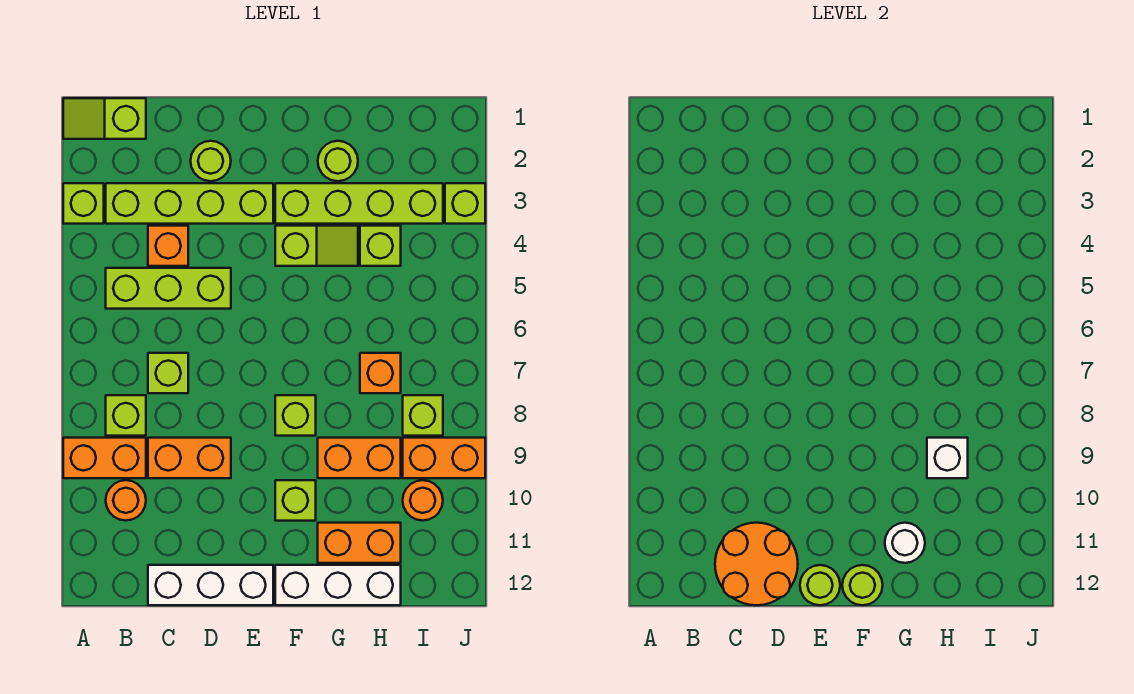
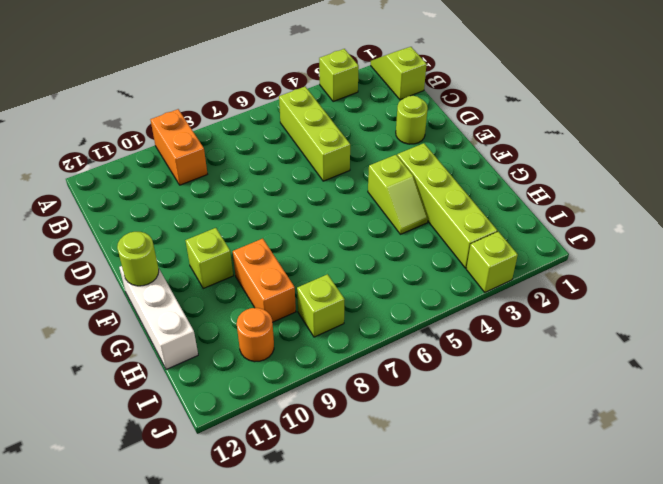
none -> lime brick B3:E3 level 1
none -> lime brick B8 level 1
none -> orange round brick B10 level 1
none -> orange brick C4 level 1

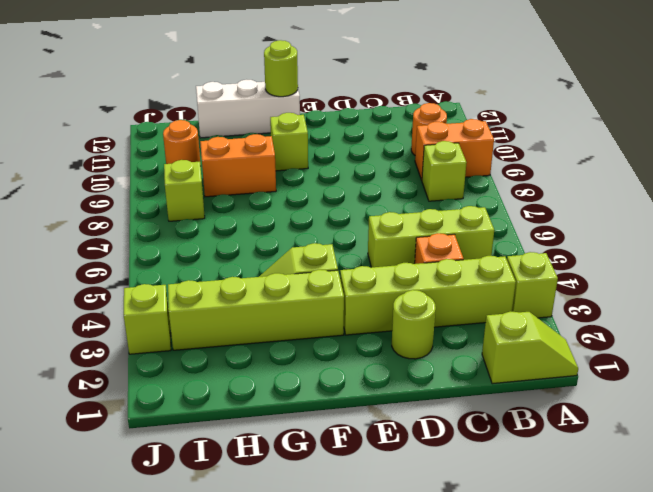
none -> lime brick C7 level 1
none -> orange brick C9:D9 level 1
none -> white brick C12:E12 level 1
none -> lime brick F8 level 1

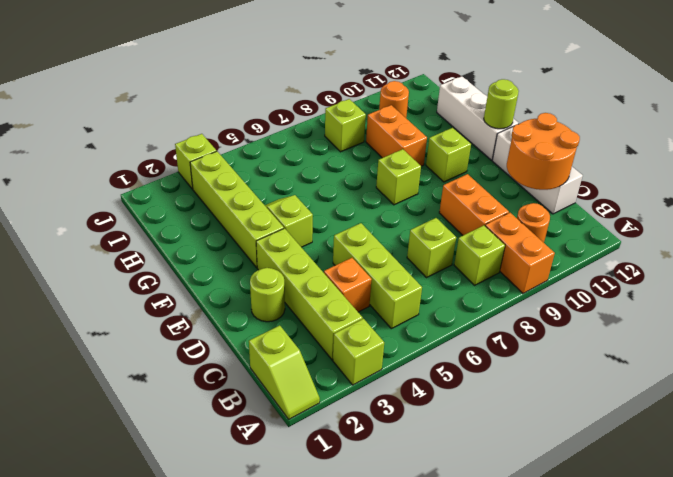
none -> lime round brick G2 level 1
none -> orange brick G11:H11 level 1
none -> lime brick H4 level 1
none -> orange brick H7 level 1

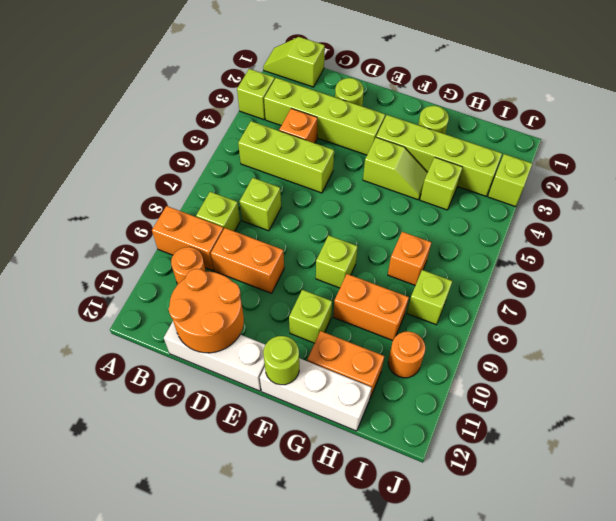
none -> orange brick I9:J9 level 1
none -> lime round brick E12 level 2
none -> white round brick G11 level 2
none -> white brick H9 level 2

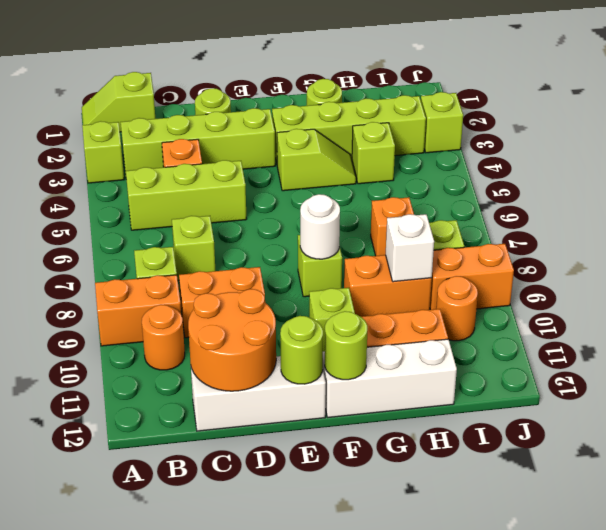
white round brick F8 level 2 -> white round brick G11 level 2

